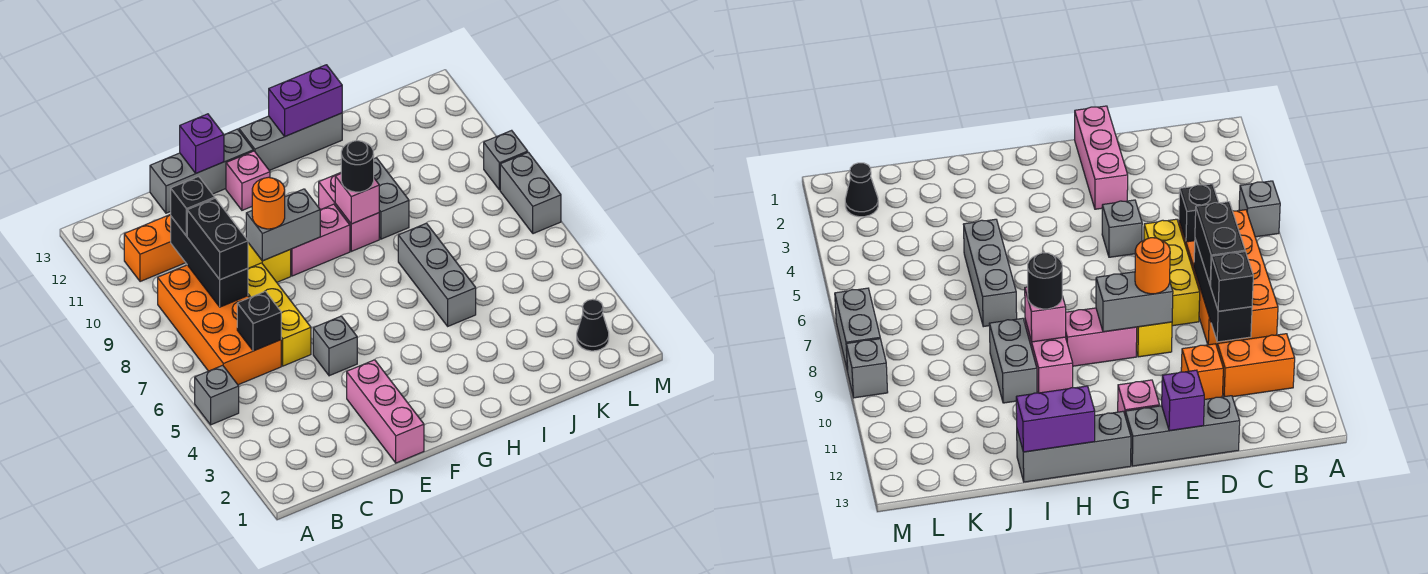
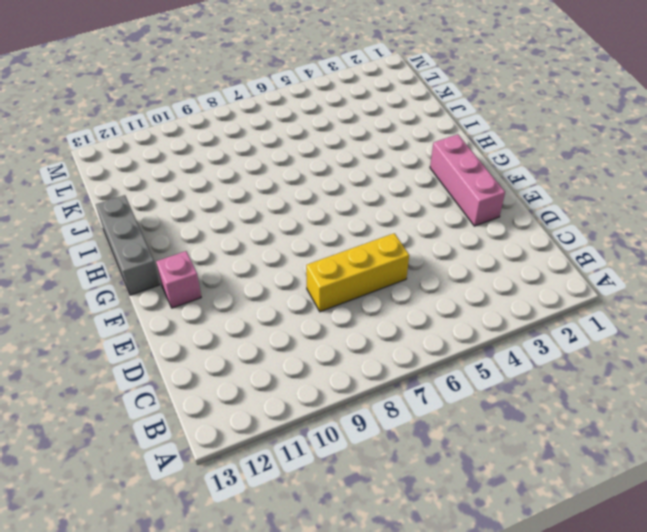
pink brick E2:G2 level 1 -> pink brick E1:E3 level 1
none -> grey brick A5 level 1
none -> orange brick B6:C9 level 1
none -> orange brick B11:C11 level 1

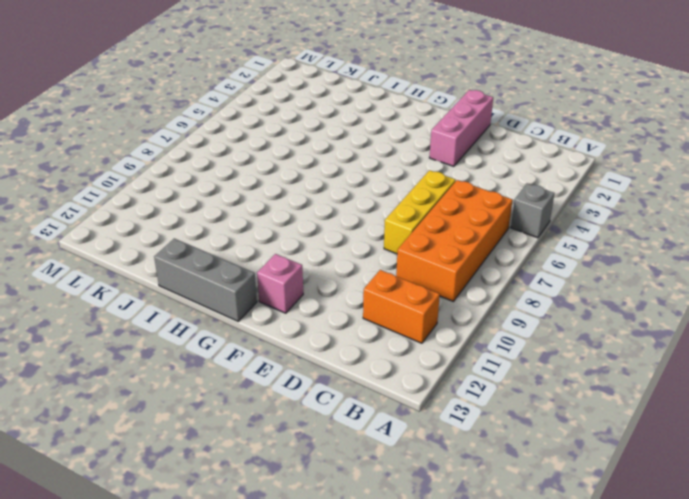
none -> orange brick D11 level 1
none -> grey brick D13:F13 level 1
none -> grey brick E5 level 1

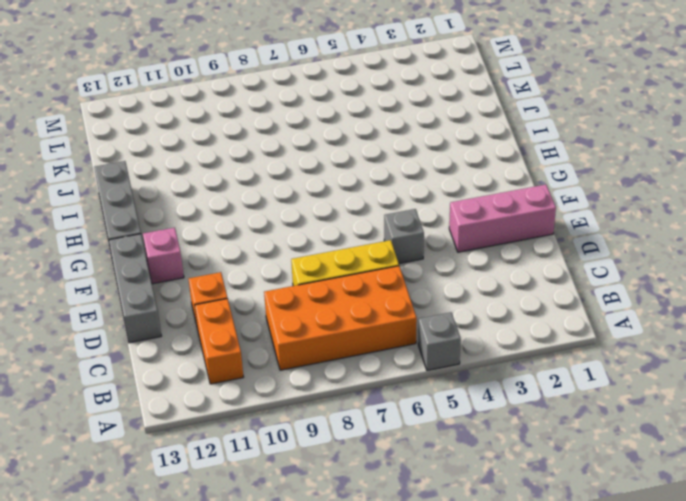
none -> yellow brick E9 level 1
none -> pink brick F9:G9 level 1
none -> pink brick H9:H10 level 1

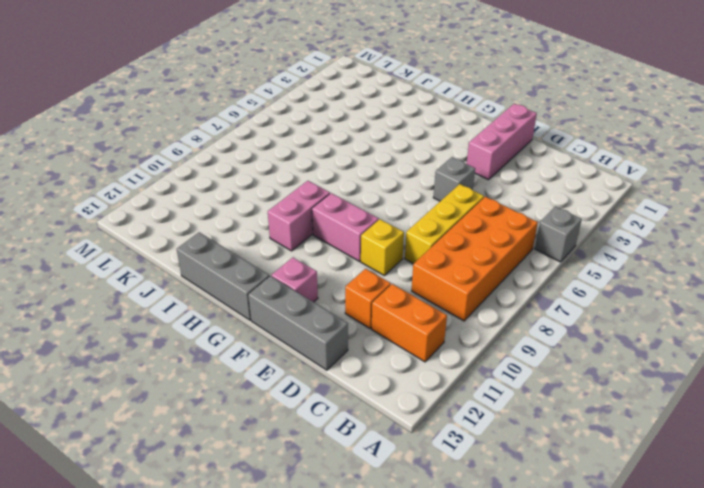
none -> grey brick I5:I7 level 1
none -> grey brick I9:I10 level 1
none -> black cone L2 level 1

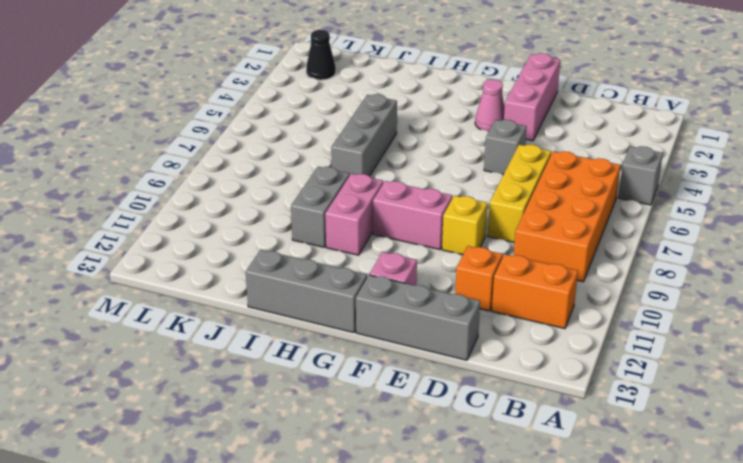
pink cone F3 level 1 -> none
none -> grey brick M7:M8 level 1
none -> grey brick M9 level 1
none -> black brick C6 level 2

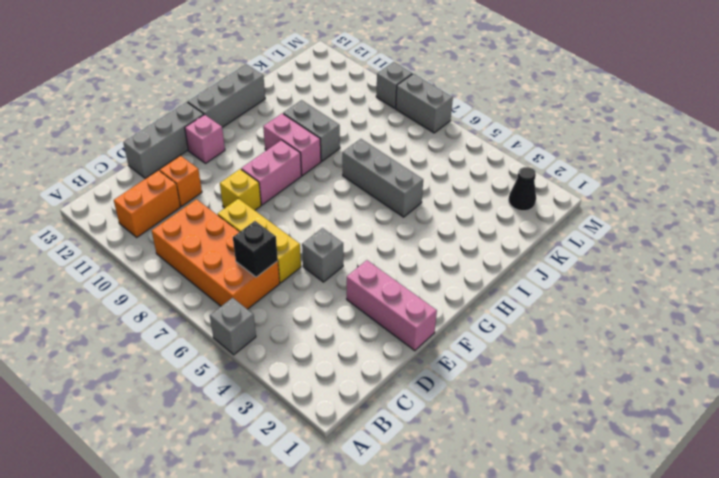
none -> black brick C8:C10 level 2
none -> grey brick E9:F9 level 2
none -> purple brick E13 level 2

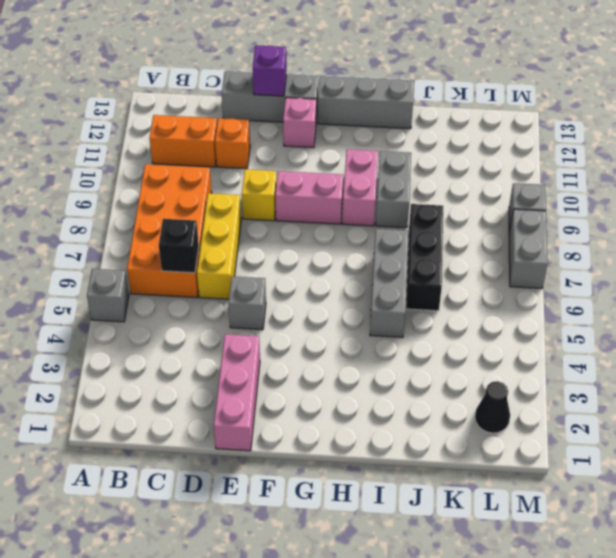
black brick J6:J8 level 1 -> black brick C8:C10 level 2
none -> grey brick E9:F9 level 2
none -> pink brick H9 level 2
none -> purple brick H13:I13 level 2

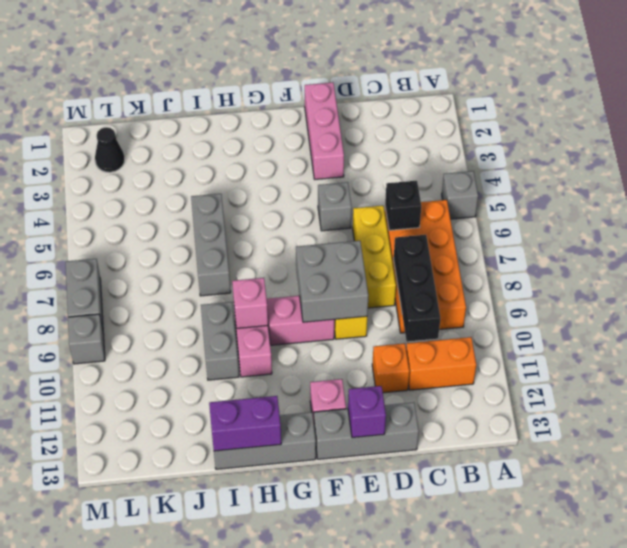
grey brick E8:F9 level 2 -> grey brick E9:F9 level 2
none -> black brick C8:C9 level 3
none -> black brick C10 level 3
none -> orange round brick E9 level 3

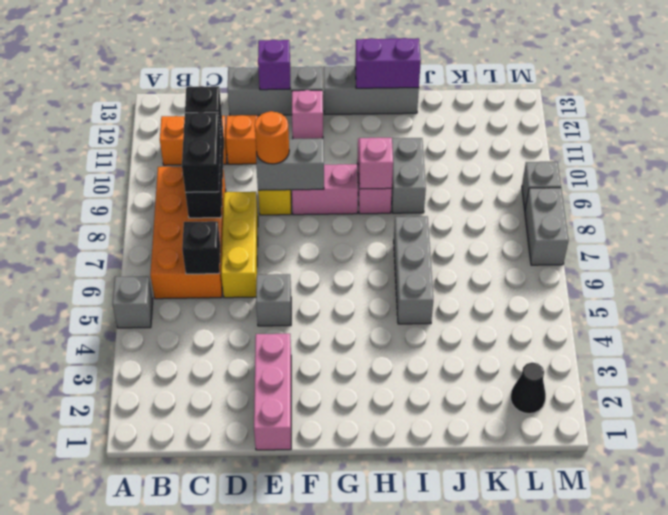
none -> black round brick H9 level 3

